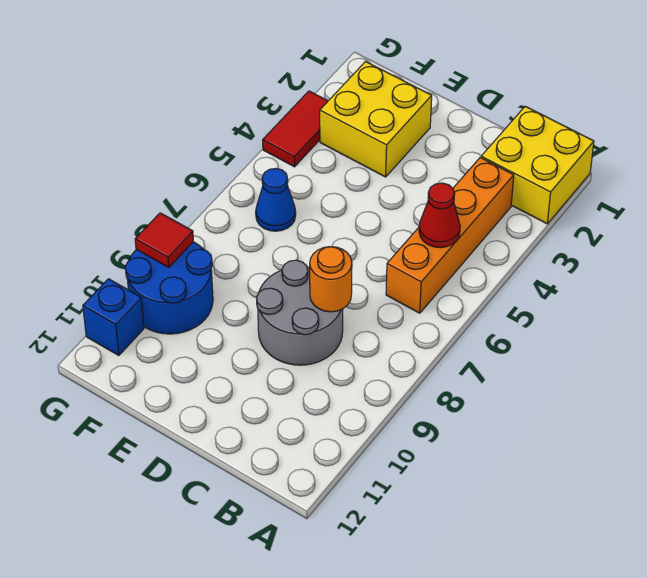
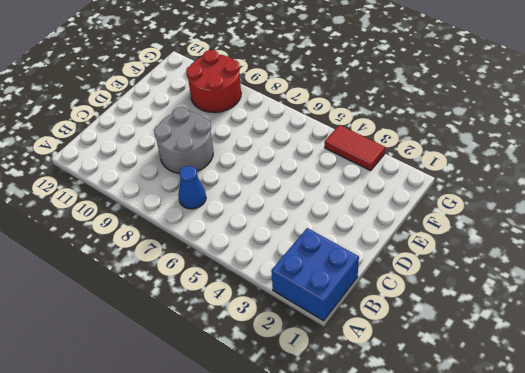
blue brick A1:B2 level 1 -> yellow brick A1:B2 level 1
blue cone B7 level 1 -> blue cone F6 level 1
red round brick F9:G10 level 1 -> blue round brick F9:G10 level 1
none -> orange brick B3:B6 level 1
none -> yellow brick E2:F3 level 1

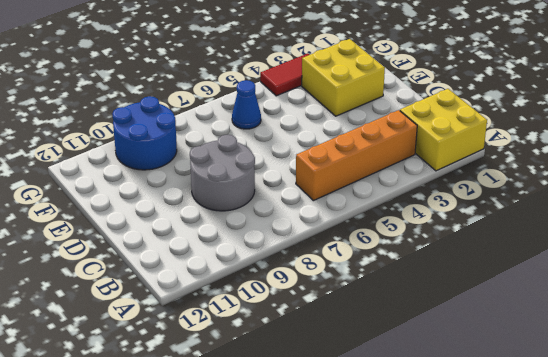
none -> blue brick G11 level 1
none -> red cone B5 level 2

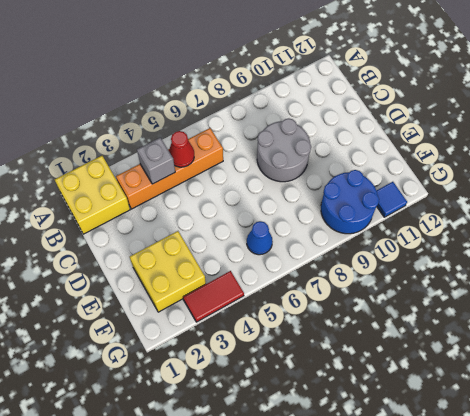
grey brick B4 level 2 -> none
blue tile G11 level 1 -> blue brick G11 level 1
none -> orange round brick C8 level 2
none -> red tile G9 level 2

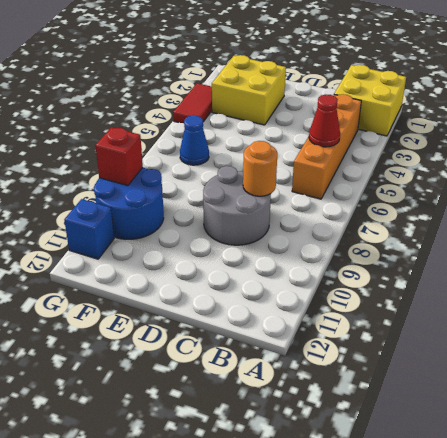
red brick G9 level 2 -> red tile G9 level 2

